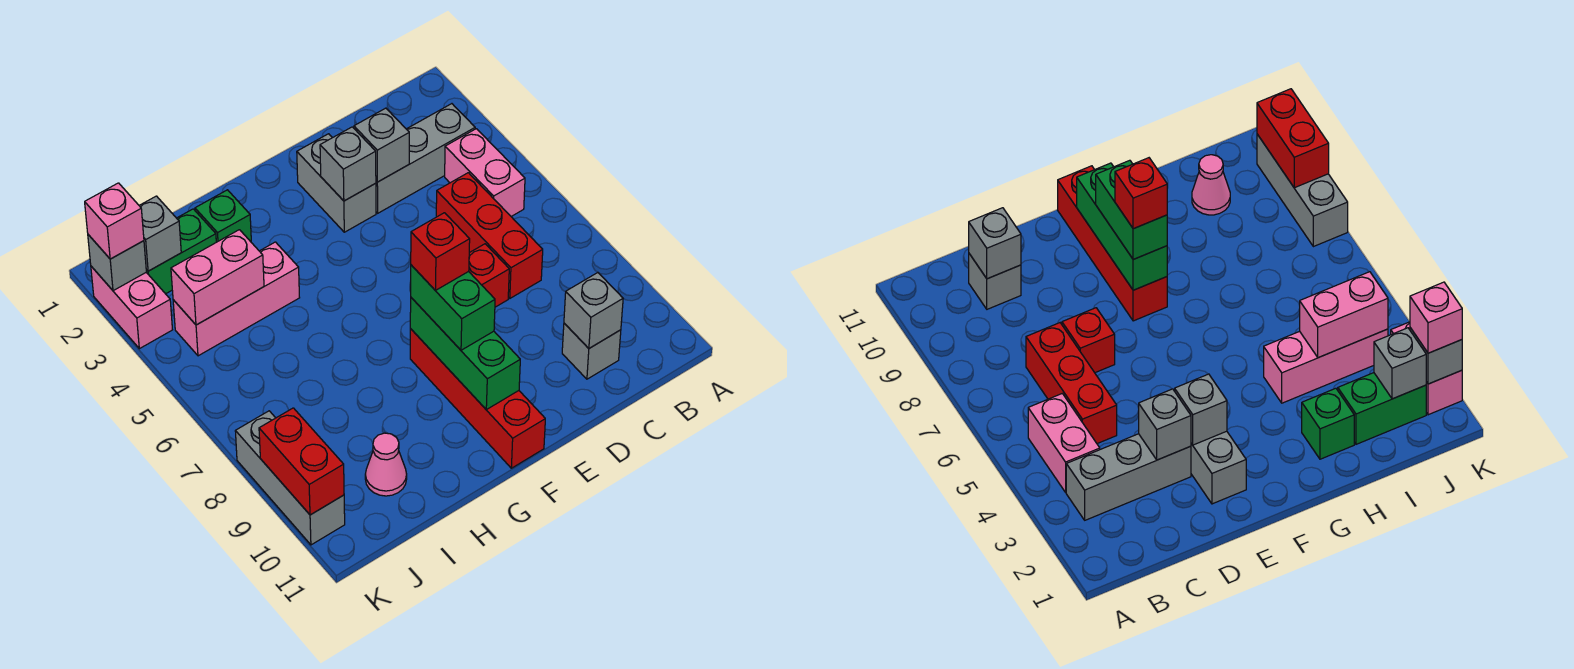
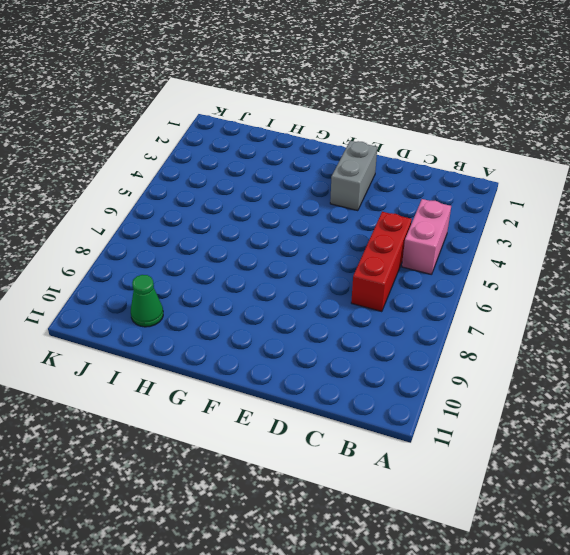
green cone I10 level 1 -> pink cone I10 level 1
none -> grey brick B3:D3 level 1
none -> grey brick C10 level 1
none -> red brick D7 level 1

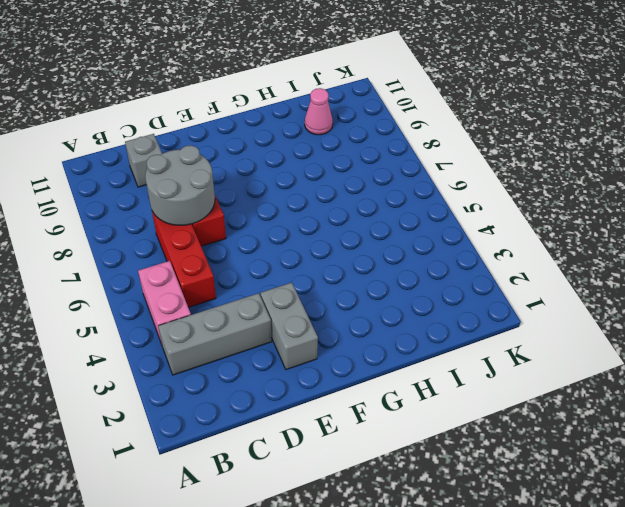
grey round brick C7:D8 level 2 -> none
none -> red brick F8:F11 level 1
none -> green brick H2 level 1
none -> pink brick H4:J4 level 1

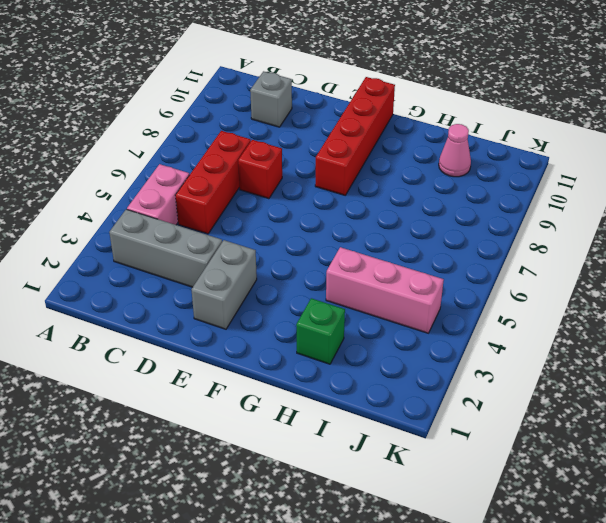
none -> green brick I2:J2 level 1
none -> pink brick K2:K3 level 1
none -> grey brick K8:K10 level 1

